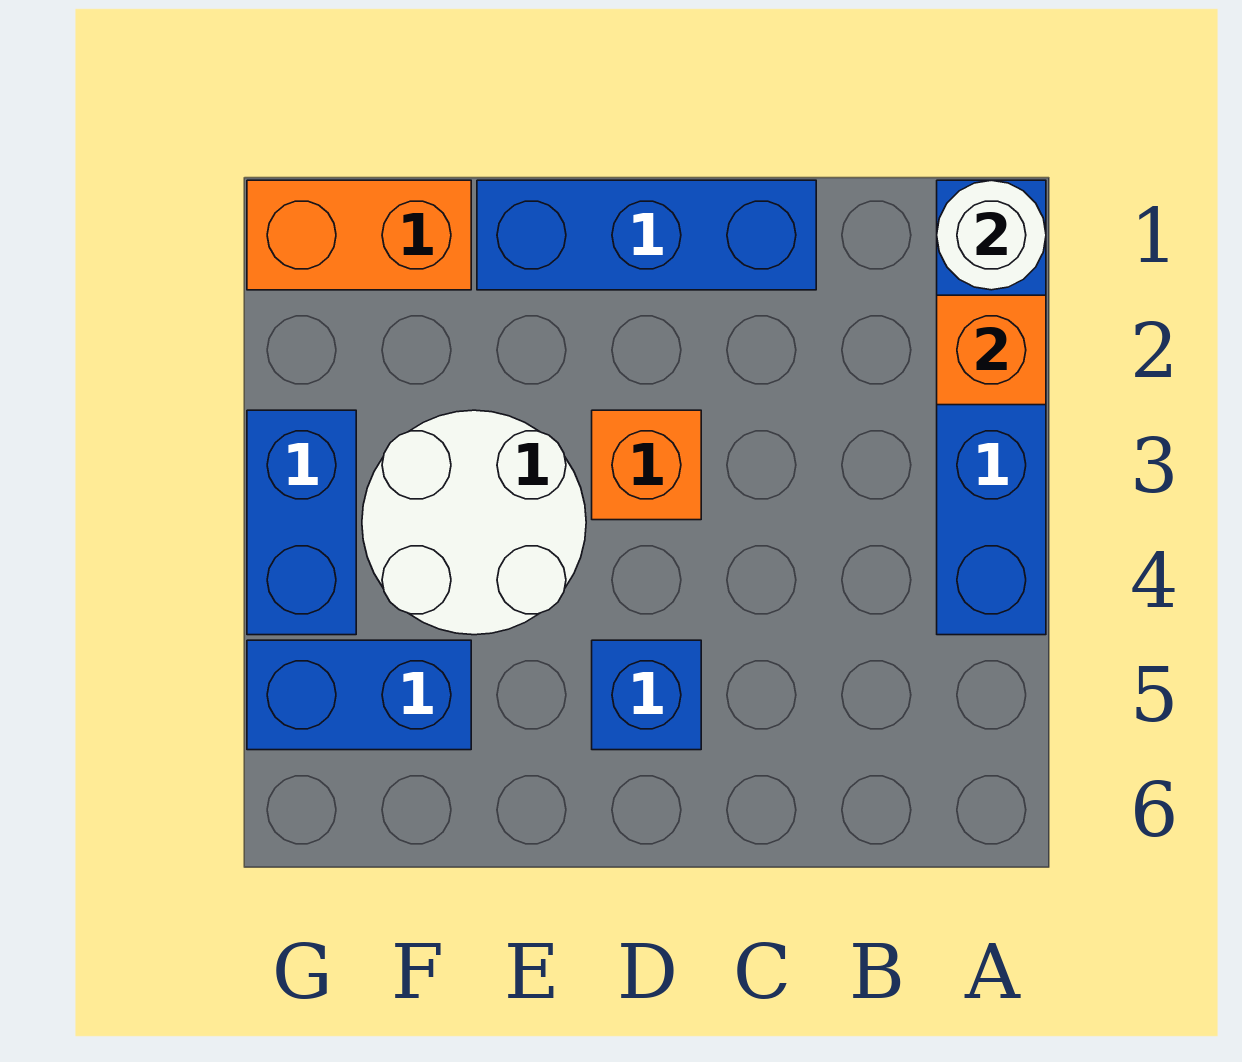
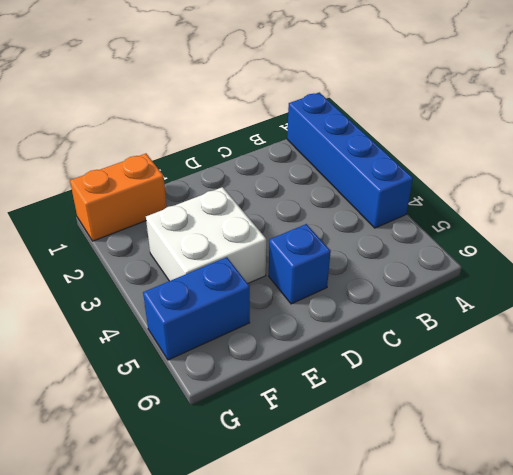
white brick E3:F4 level 1 -> white round brick E3:F4 level 1
none -> blue brick C1:E1 level 1
none -> orange brick D3 level 1

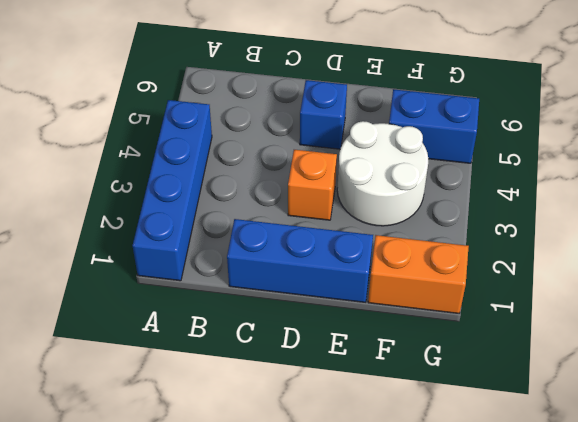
none -> blue brick G3:G4 level 1
none -> white round brick A1 level 2

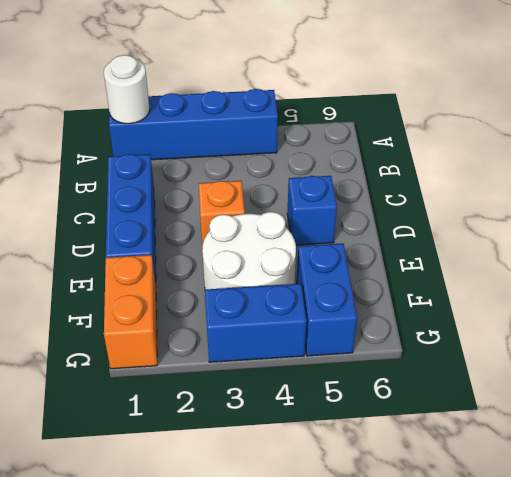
none -> orange brick A2 level 2

